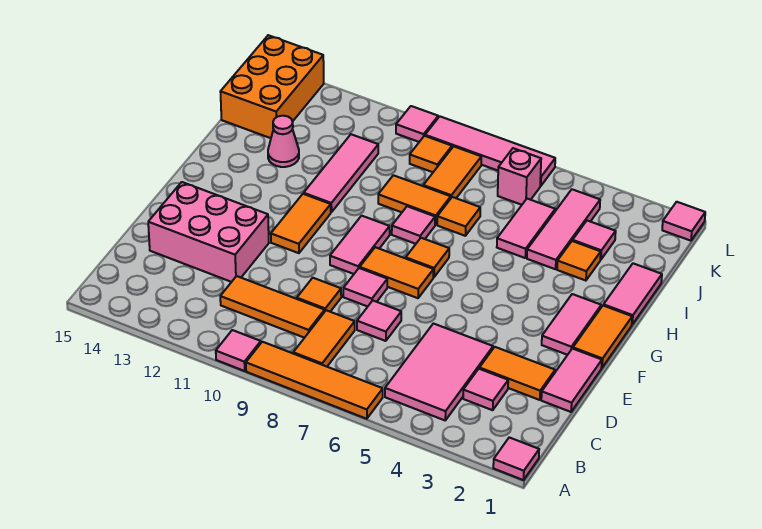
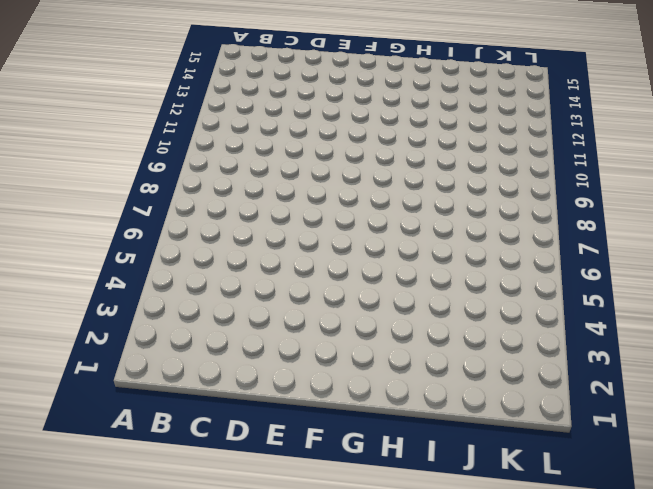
none -> pink tile A1 level 1
none -> orange tile A6:A9 level 1
none -> pink tile A10 level 1
none -> pink tile B4:D5 level 1

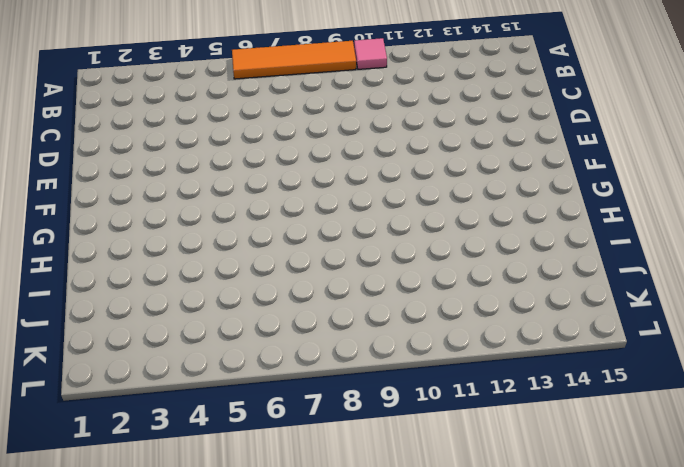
none -> pink tile A1 level 1
none -> pink tile B4:D5 level 1
none -> orange tile B8:C8 level 1
none -> pink tile C3 level 1

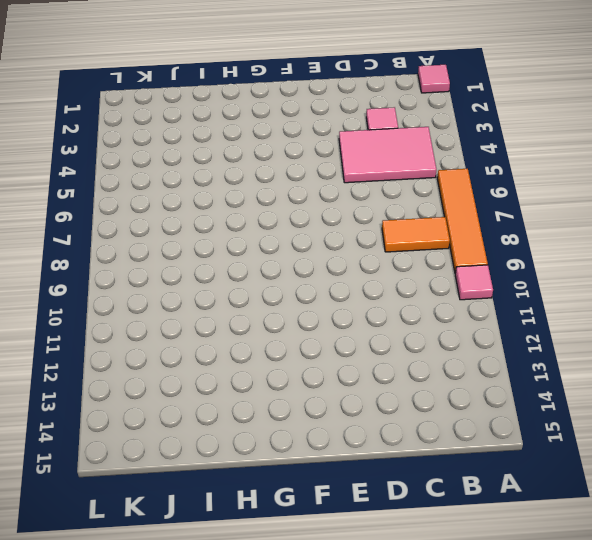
none -> orange tile C9:C11 level 1
none -> pink tile D1:E1 level 1
none -> orange tile D2:D3 level 1
none -> pink tile D7 level 1

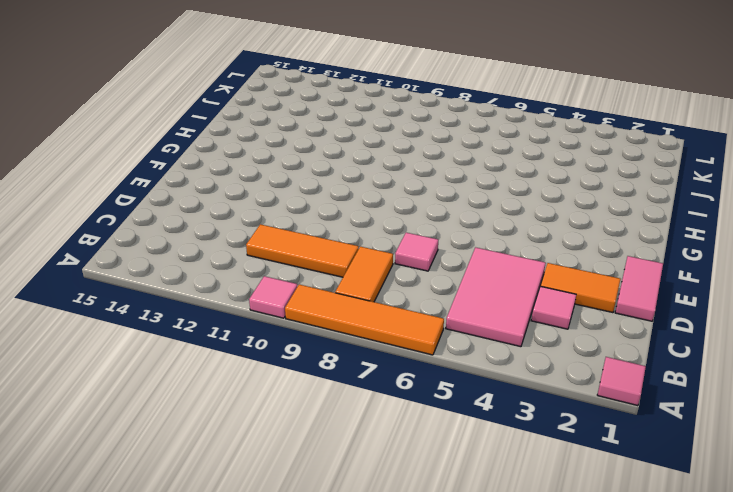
none -> orange tile D9 level 1
none -> pink brick D12:E14 level 1
none -> pink tile E8 level 1
none -> orange tile F1:G1 level 1

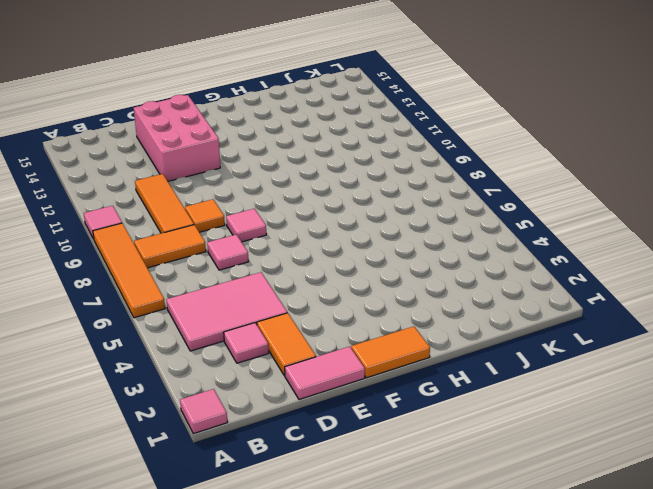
none -> pink tile F2:G2 level 1
none -> orange tile F7:F8 level 1
none -> pink tile F9:G9 level 1
none -> orange tile F11:G11 level 1

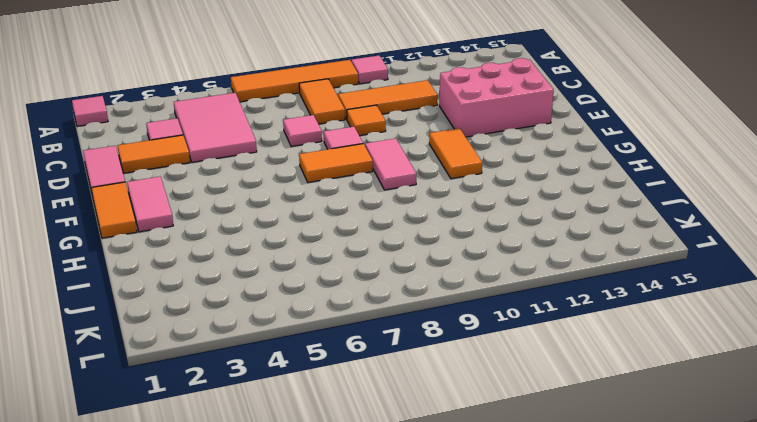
none -> orange tile G7 level 1
none -> pink tile H1:I1 level 1
none -> pink tile H8 level 1
none -> pink tile H11:J11 level 1

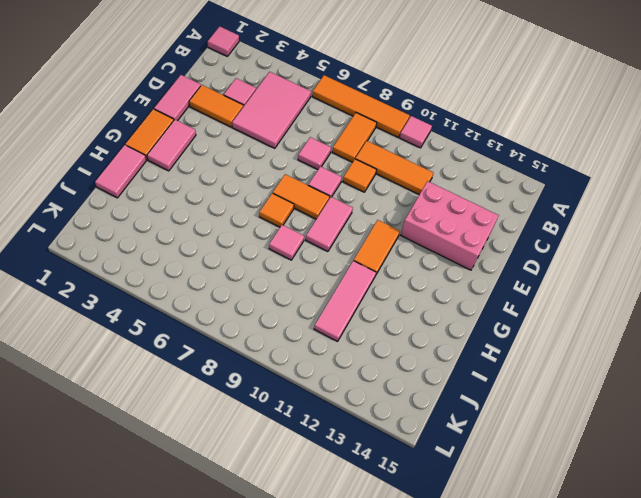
none -> orange tile I3 level 1
none -> pink tile I4:K4 level 1
none -> pink tile I5:J5 level 1
none -> orange tile I7 level 1

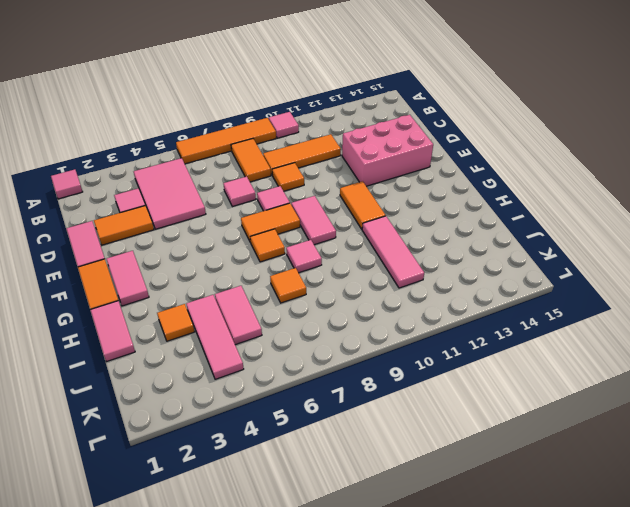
none -> orange tile I8:I9 level 1
none -> pink cone I13 level 1
none -> pink tile J3 level 1
none -> orange tile J8:K8 level 1

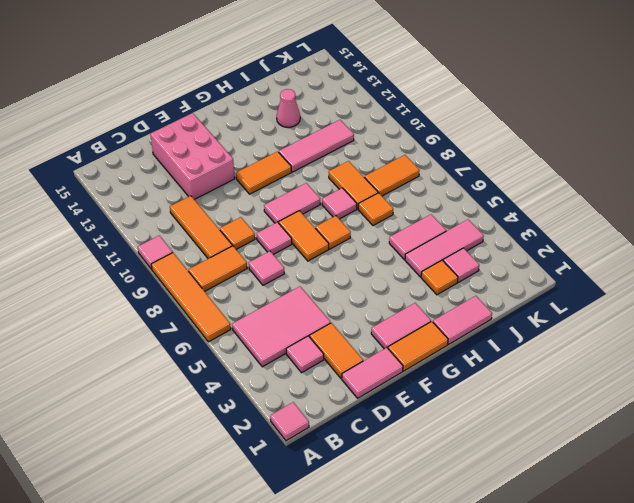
none -> orange brick J14:L15 level 1
none -> pink brick K6 level 1
none -> orange tile K9 level 1
none -> pink tile L1 level 1

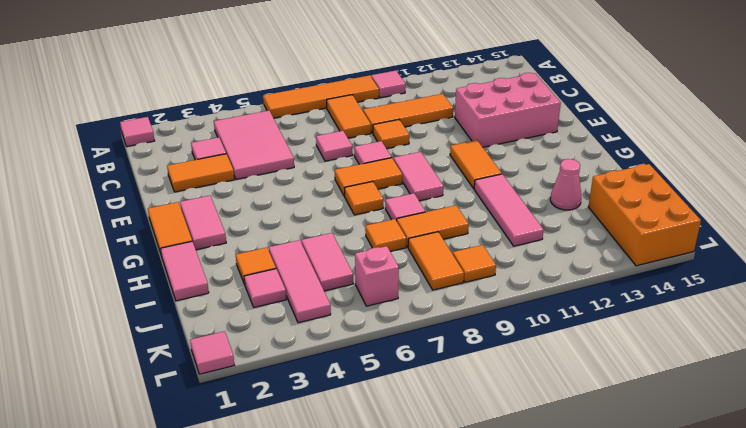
none -> pink tile D1:E1 level 1
none -> pink tile L6:L9 level 1
none -> pink tile L10 level 1

